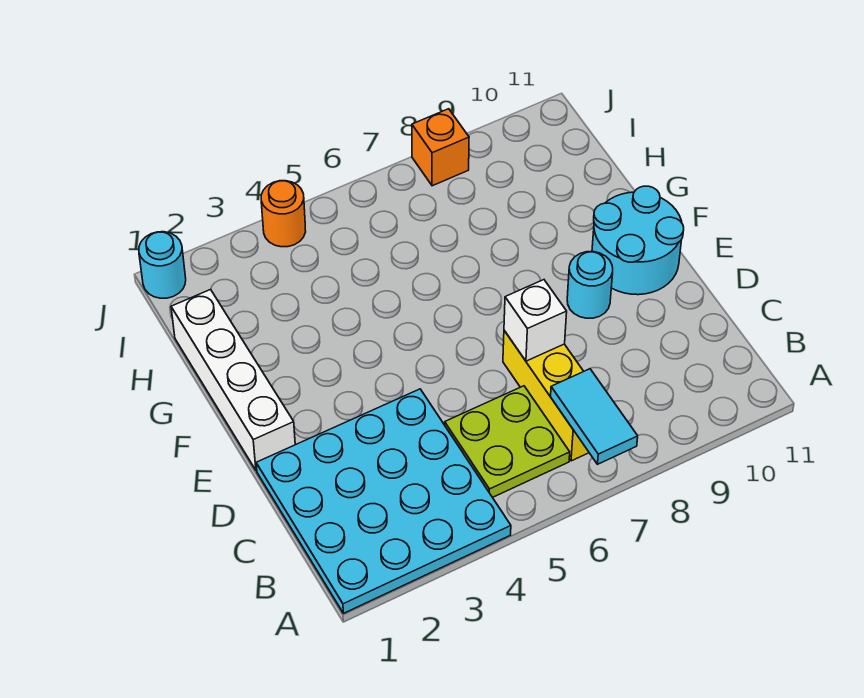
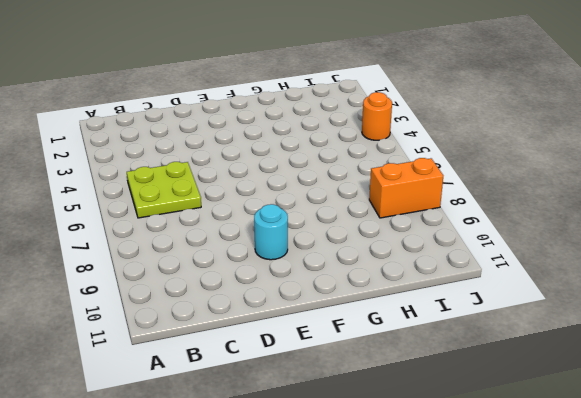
orange brick I8:J8 level 1 -> orange brick J8 level 1
none -> cyan plate A1:D4 level 1
none -> yellow brick B7:D7 level 1

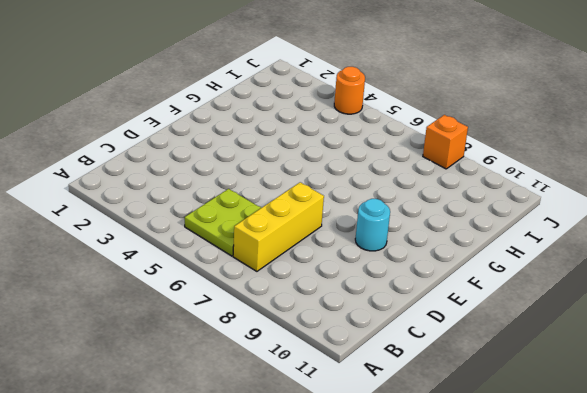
none -> cyan plate A1:D4 level 1
none -> white brick E1:H1 level 1

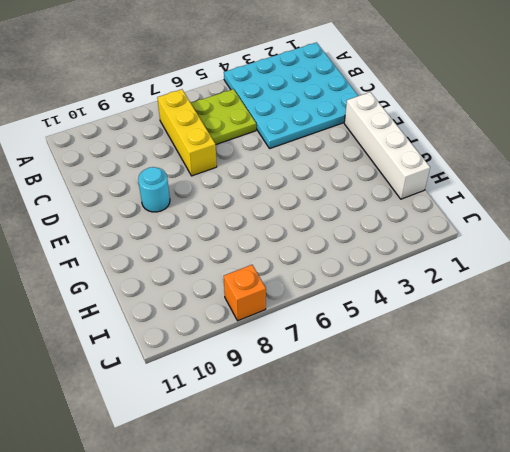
none -> cyan round brick E10:F11 level 1
none -> cyan round brick J1 level 1

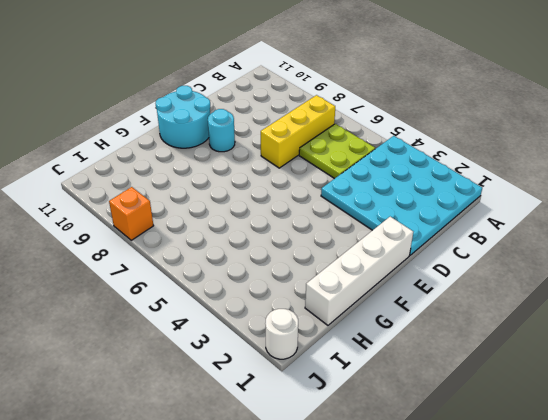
white round brick J1 level 1 -> cyan round brick J1 level 1
none -> orange round brick J4 level 1
none -> cyan tile A7:B7 level 2

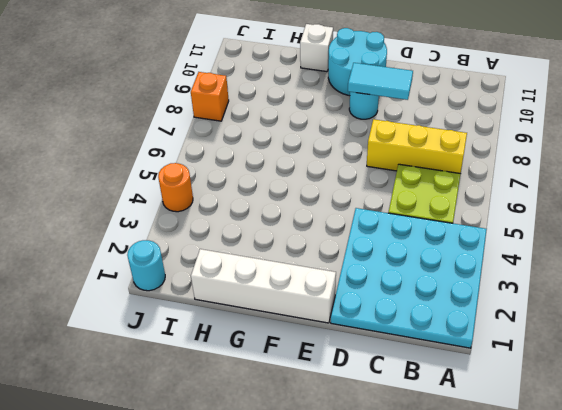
cyan tile D9:E9 level 2 -> cyan tile A7:B7 level 2
white brick G11 level 1 -> white brick D7 level 2

